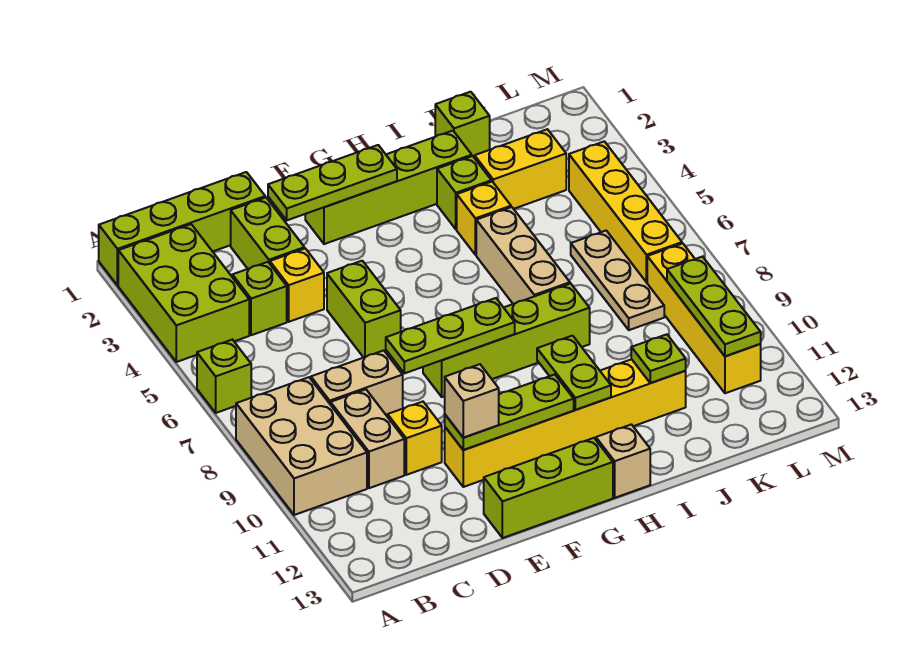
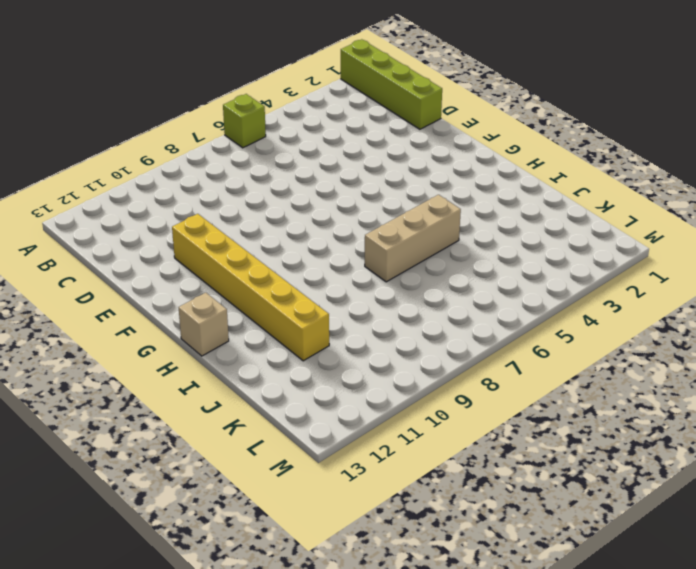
none -> lime brick A2:B4 level 1
none -> tan brick A8:B10 level 1
none -> lime brick C4 level 1
none -> tan brick C8:D8 level 1

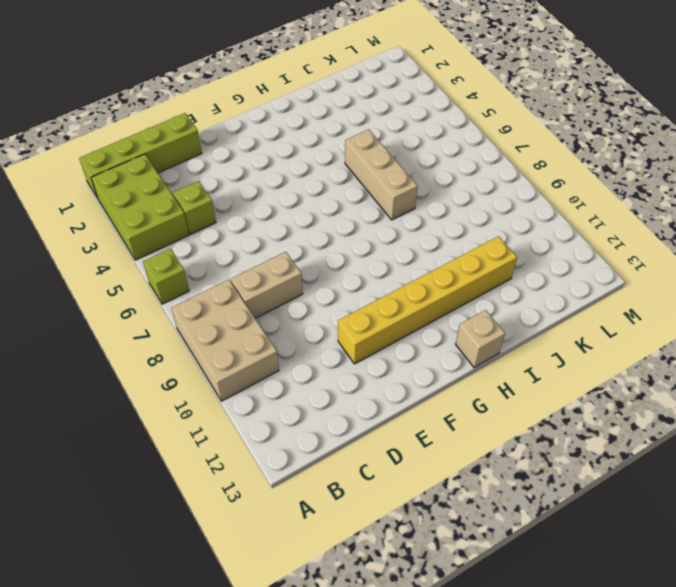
none -> tan brick C9:C10 level 1
none -> lime brick D2:D3 level 1
none -> yellow brick D4 level 1
none -> yellow brick D10 level 1

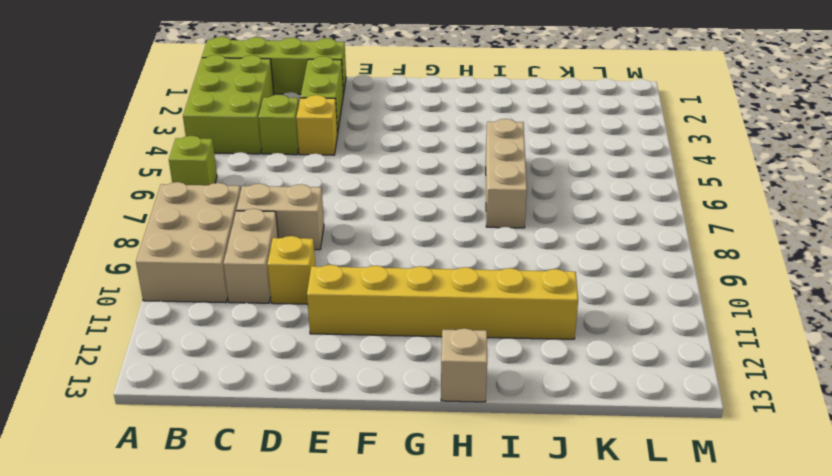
none -> lime brick E5:E6 level 1
none -> lime brick E13:G13 level 1
none -> lime brick F2:I2 level 1
none -> lime brick F8:I8 level 1

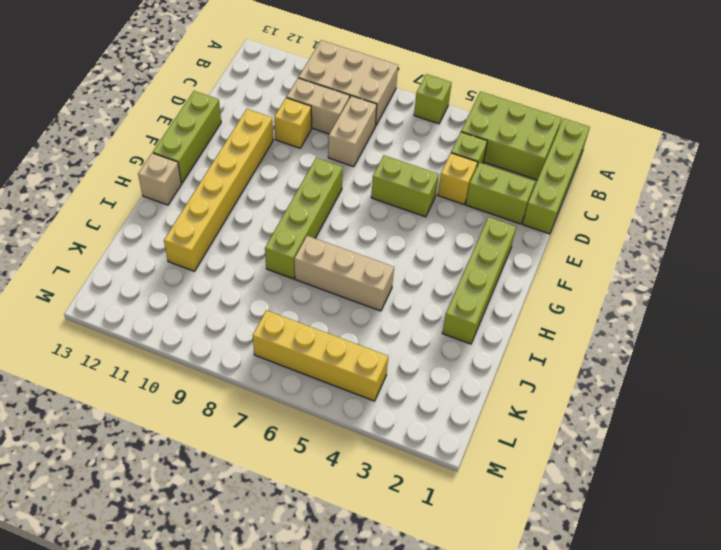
none -> lime brick I3 level 1
none -> yellow brick I4 level 1
none -> lime brick J1 level 1
none -> yellow brick J3:K3 level 1

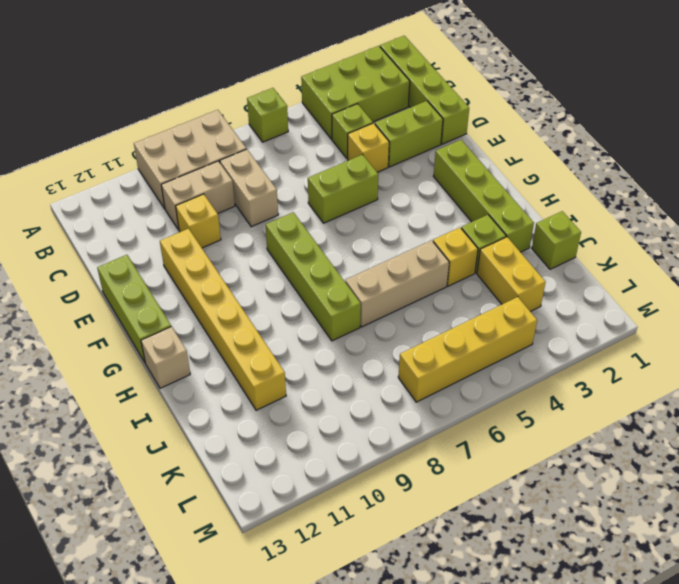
none -> tan plate K6:K8 level 1
none -> yellow brick L8:L11 level 1
none -> lime plate E2:G2 level 2
none -> lime plate E8:G8 level 2

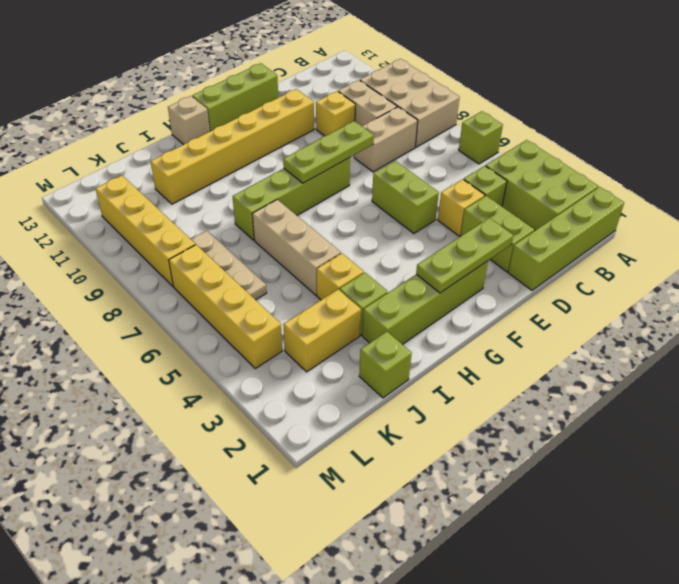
none -> lime plate E11:G11 level 2
none -> lime plate H10:H11 level 2
none -> lime plate J11 level 2
none -> lime plate L9:L11 level 2

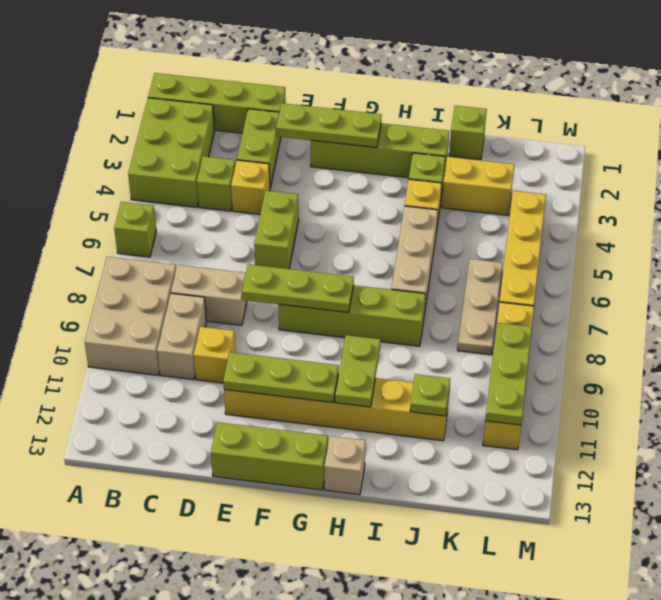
none -> tan brick E11 level 3

